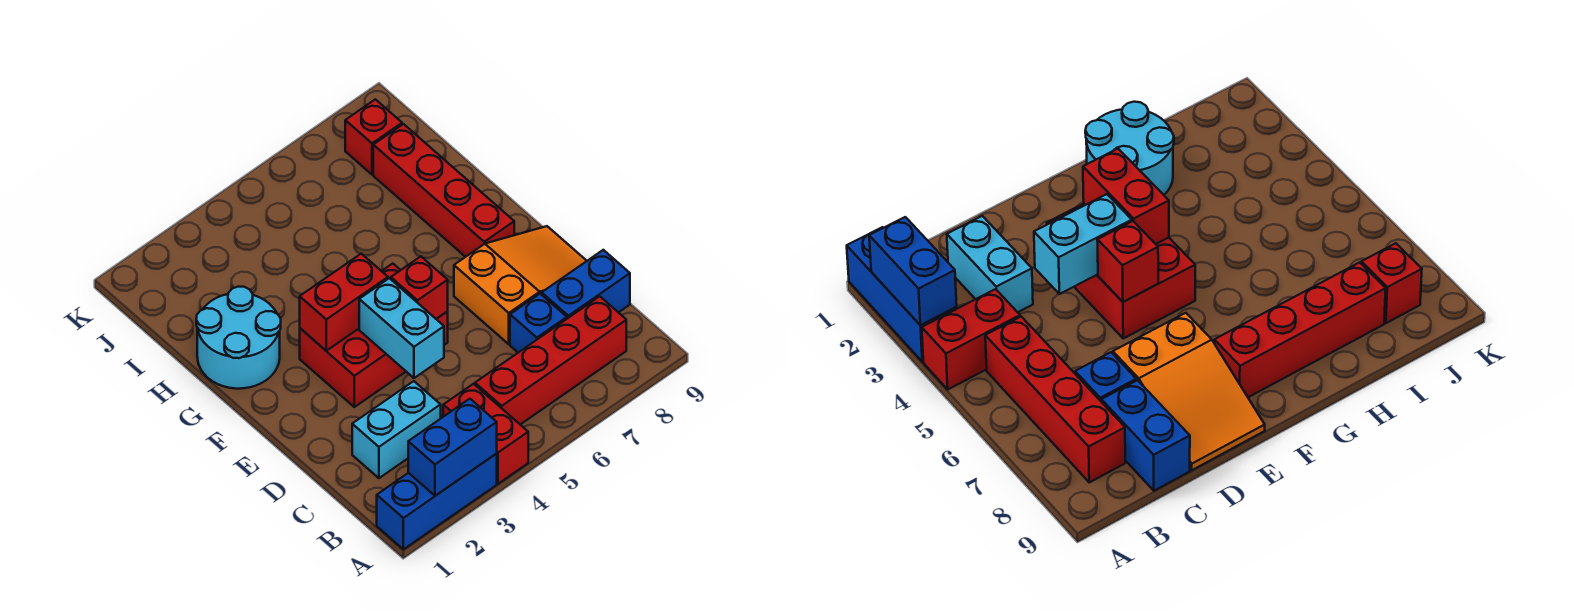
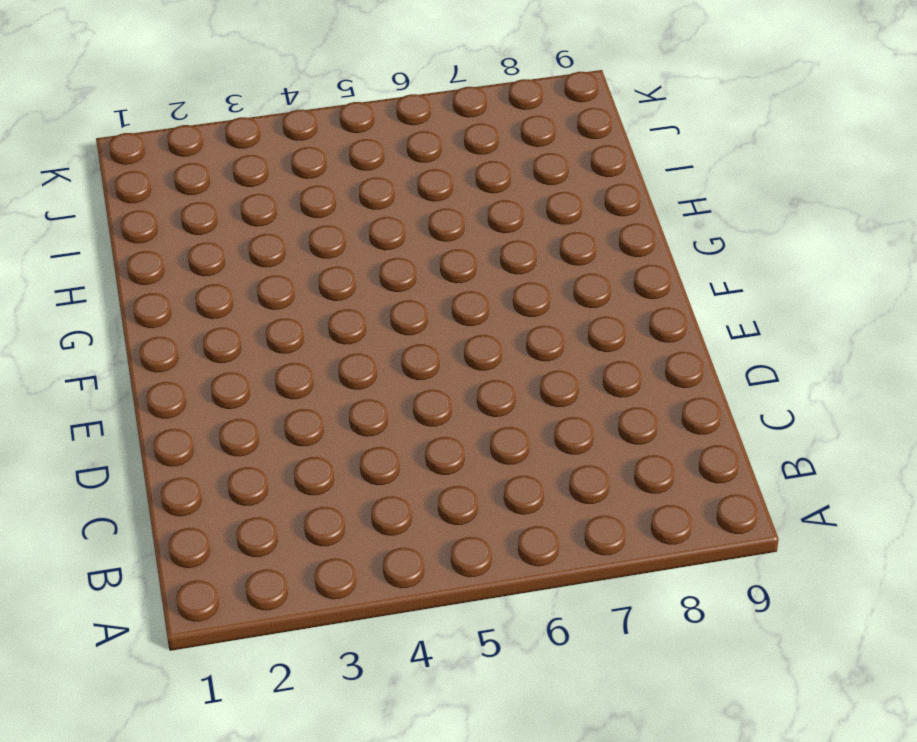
none -> blue brick A1:A3 level 1
none -> red brick A4:B4 level 1
none -> red brick B5:B8 level 1

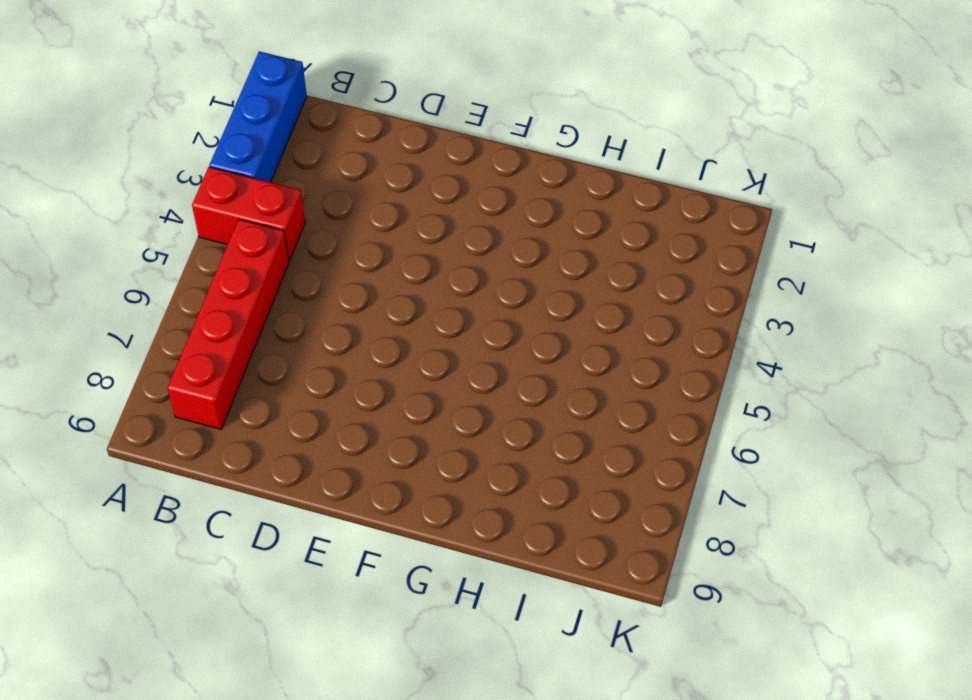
none -> cyan brick C2:C3 level 1
none -> blue brick C7 level 1
none -> blue brick C8:C9 level 1

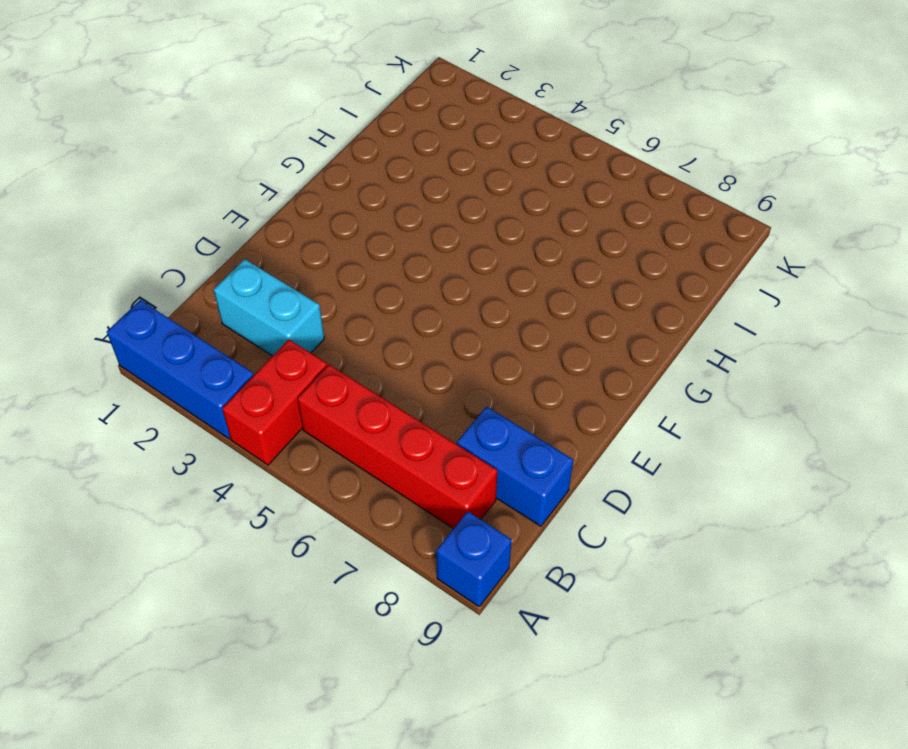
blue brick A9 level 1 -> blue brick C7 level 1
none -> orange slope D7:E9 level 1 top 7
none -> red brick E3:F5 level 1
none -> red brick F8:I8 level 1

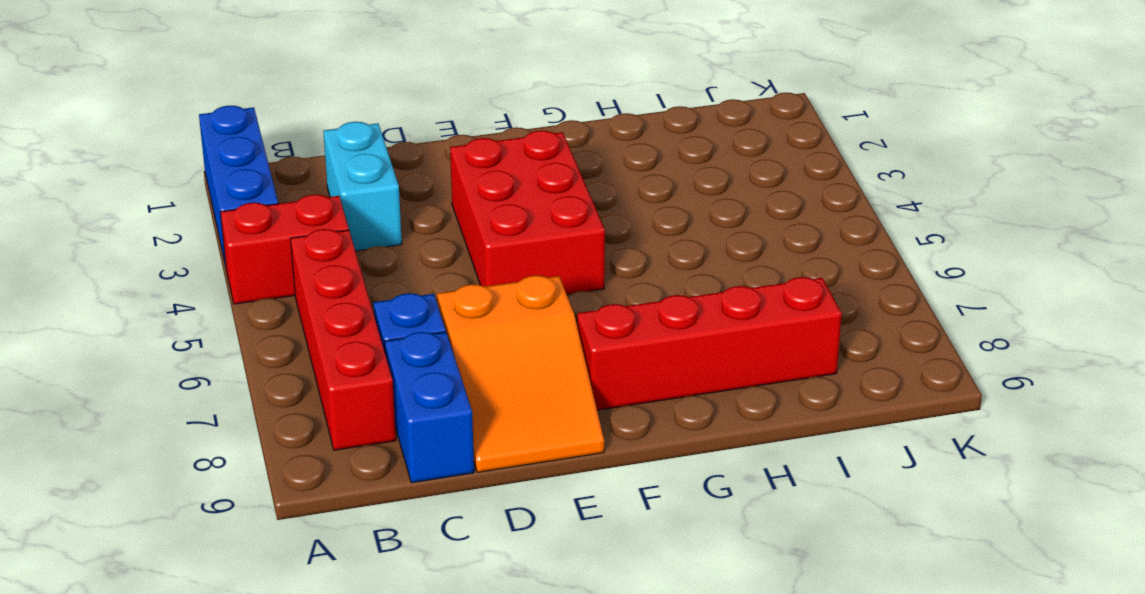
none -> cyan round brick G1:H2 level 1
none -> red brick J8 level 1
none -> blue brick A2:A3 level 2

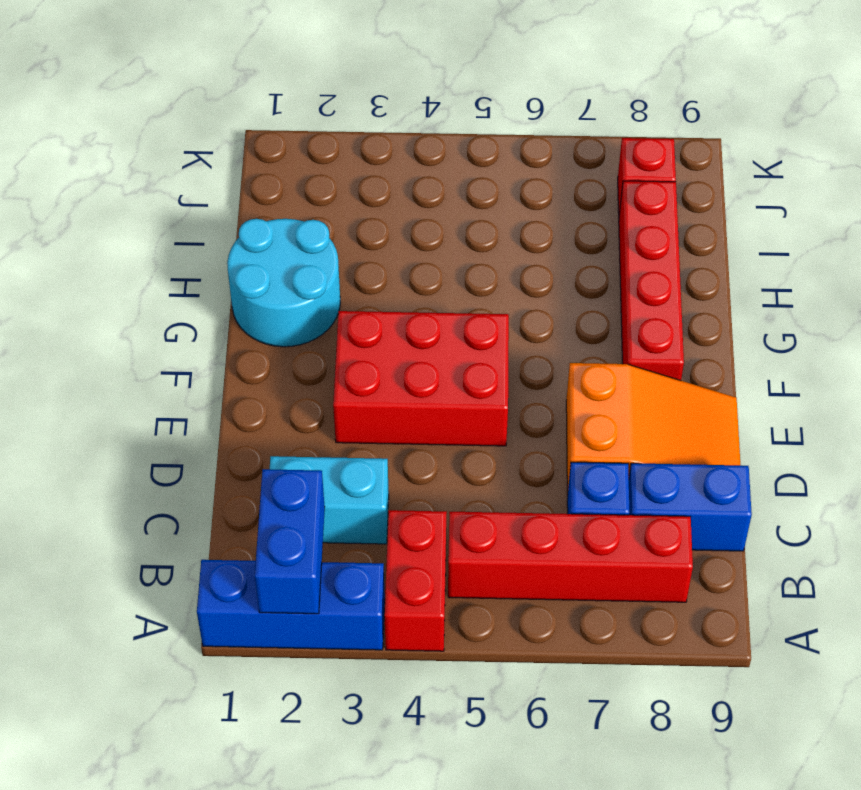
blue brick A2:B2 level 2 -> blue brick A2:A3 level 2
none -> cyan brick D4:E4 level 2
none -> red brick E5 level 2
none -> red brick F3:F4 level 2

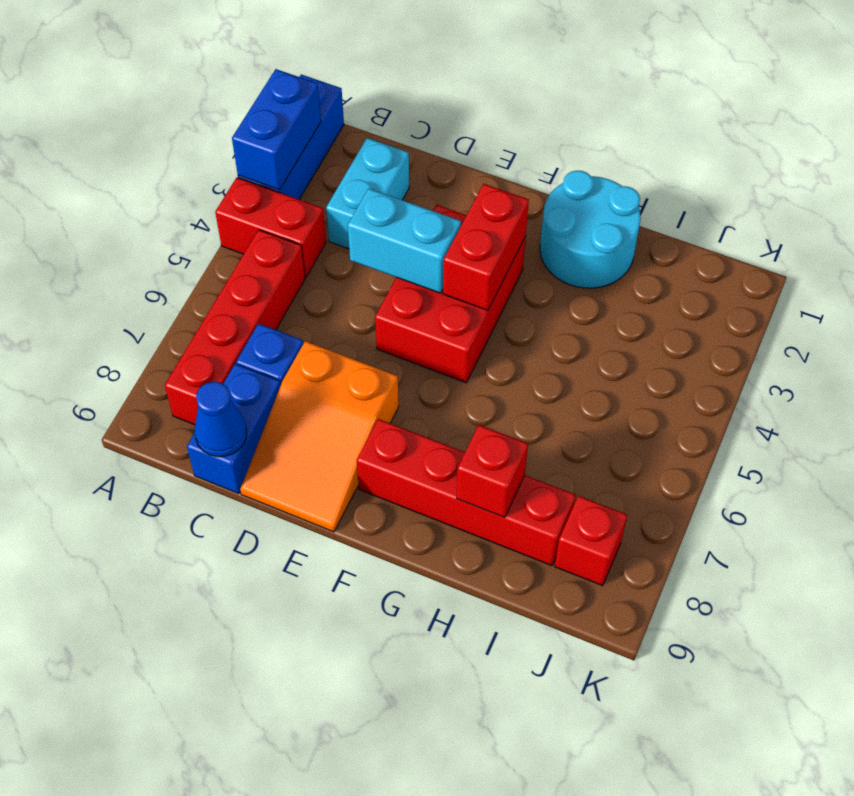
blue cone C9 level 2 -> none
red brick H8 level 2 -> red brick E5 level 2

